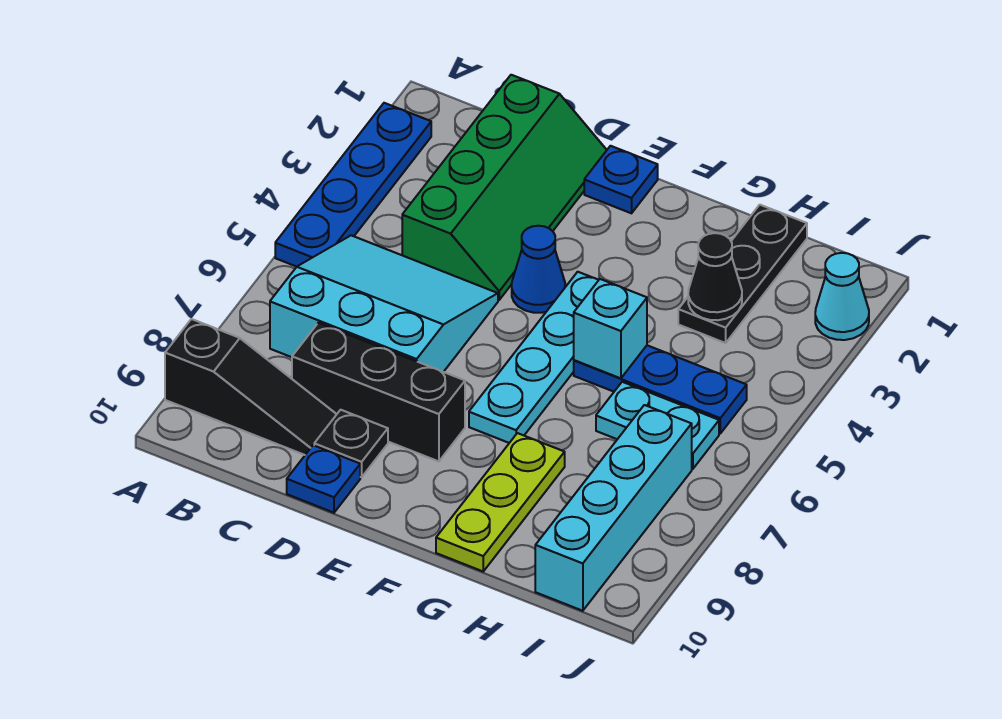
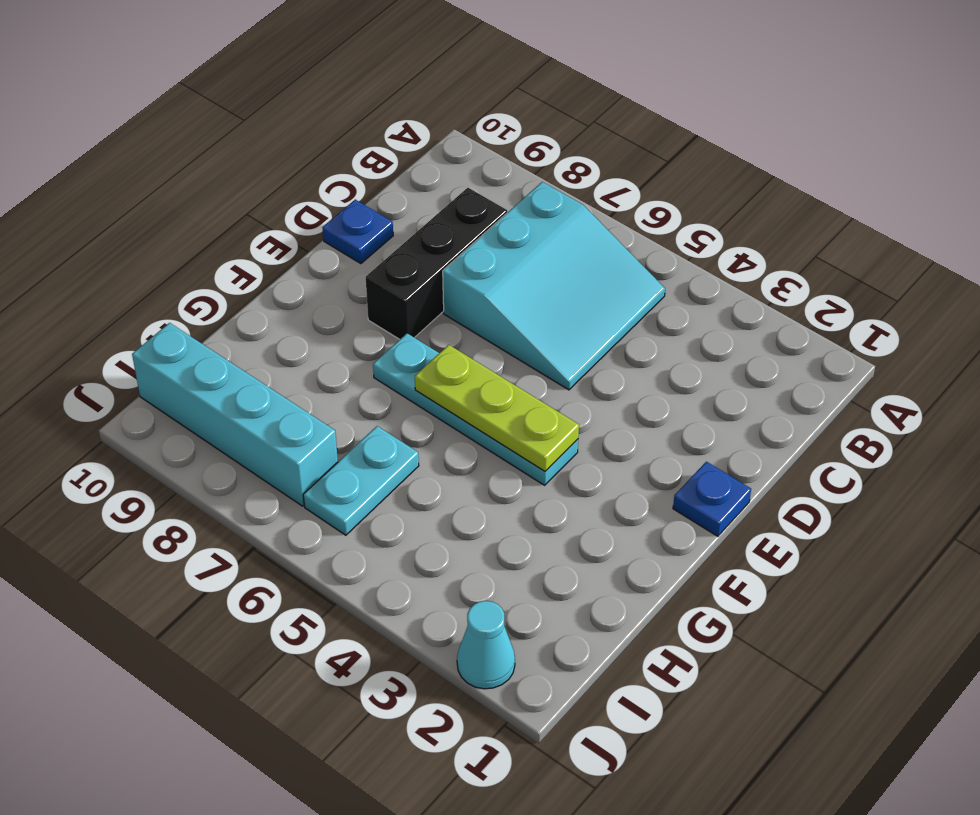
lime plate F4:F6 level 2 -> lime plate G8:G10 level 1
none -> blue plate A2:A5 level 1
none -> black slope A9:C9 level 1 top A
none -> green slope C1:D4 level 1 top C

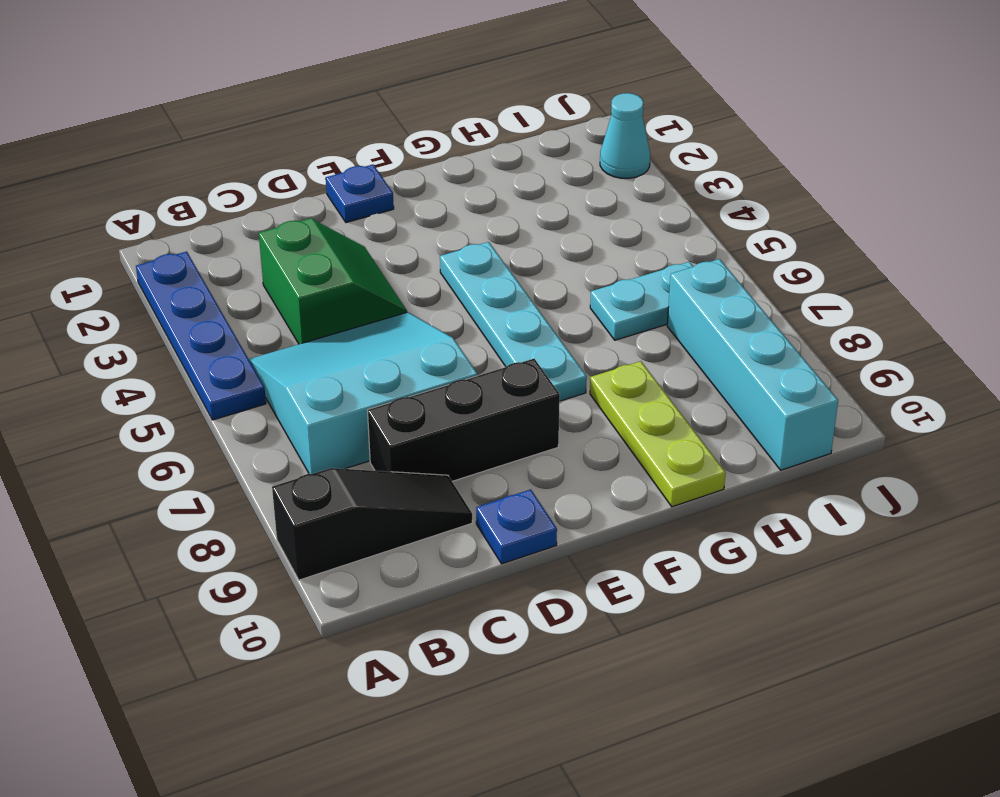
green slope C3:D4 level 1 top C -> green slope C1:D4 level 1 top C
none -> black plate D9 level 1
none -> blue cone E4 level 1
none -> blue plate G5:I5 level 1

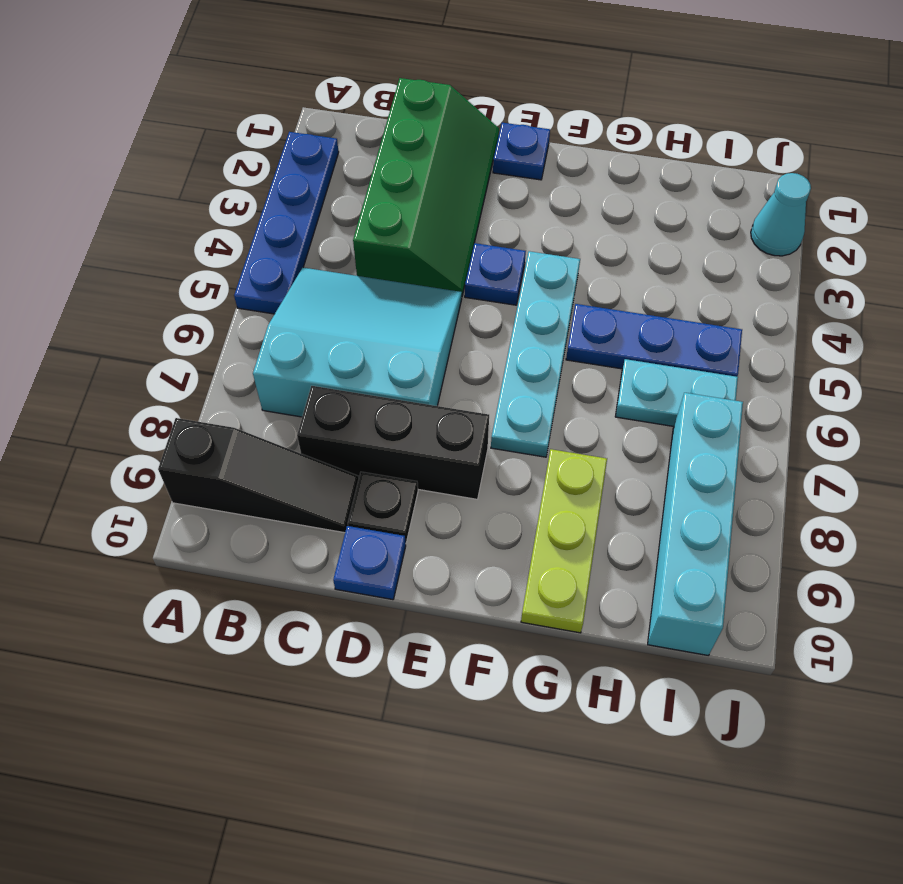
blue plate E4 level 1 -> blue cone E4 level 1
none -> black plate H1:H3 level 1
none -> cyan brick G5 level 2
none -> black cone H3 level 2

